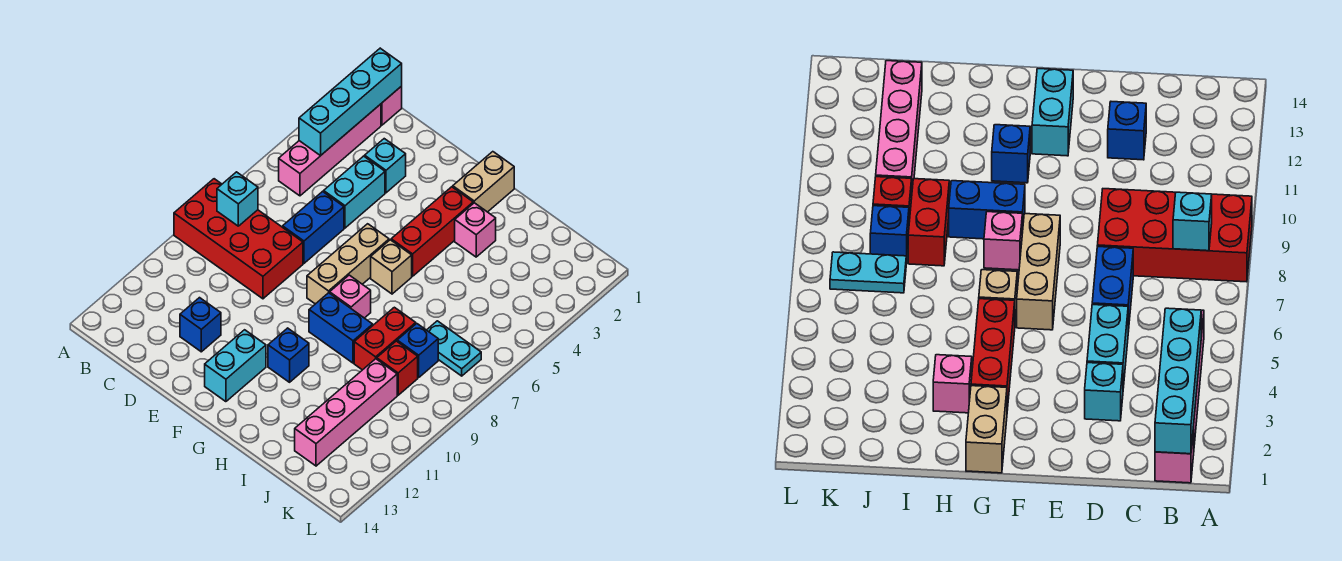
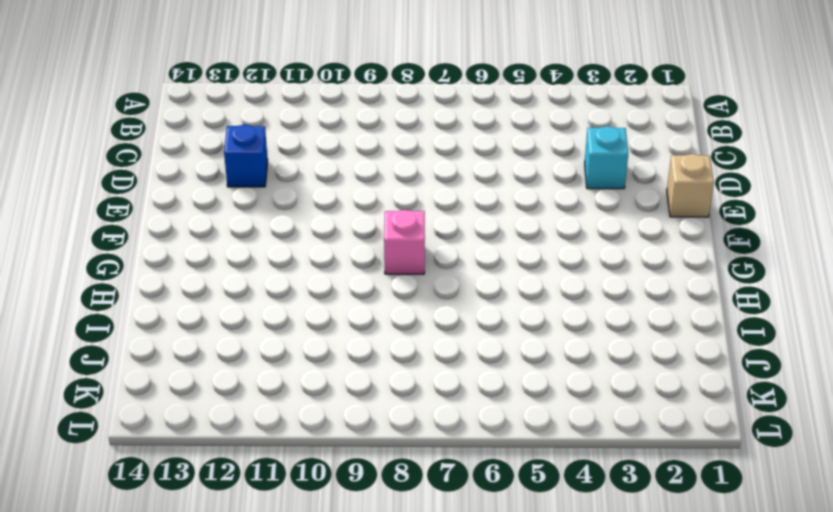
tan brick E1 level 1 -> tan brick G6 level 1
none -> red brick A8:D9 level 1
none -> pink brick B1 level 1
none -> pink brick B2:B5 level 1

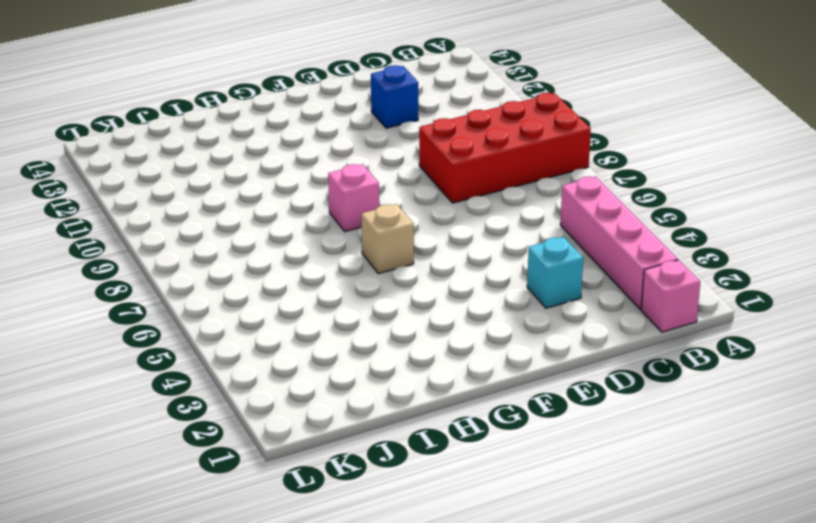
none -> cyan brick D4:D5 level 1
none -> blue brick D6:D7 level 1
none -> tan brick F6:F8 level 1

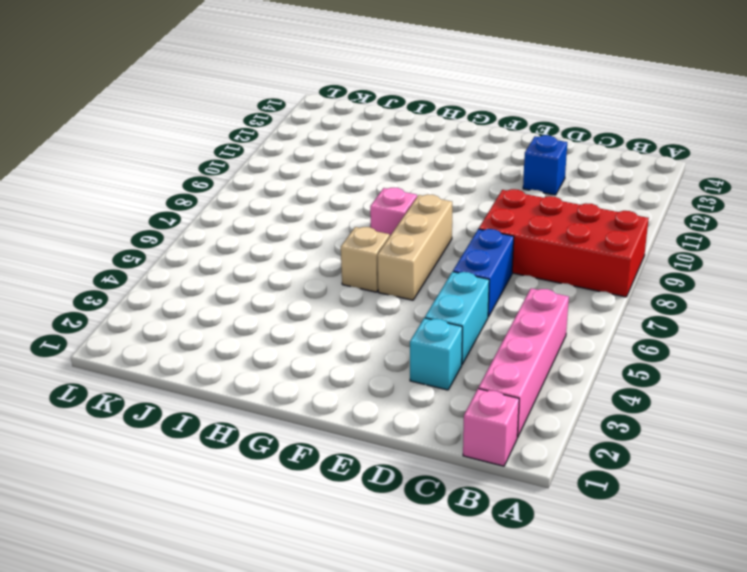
none -> cyan brick F12:F13 level 1
none -> tan brick G1:G2 level 1
none -> red brick G3:G5 level 1

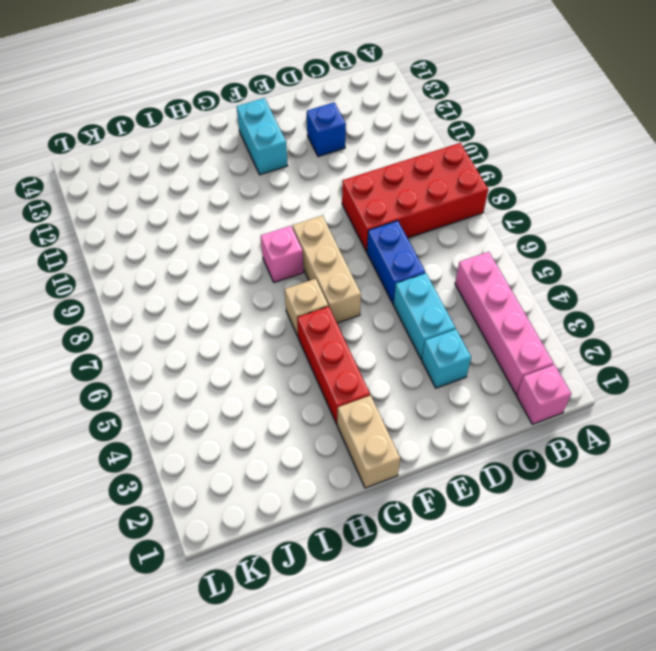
none -> blue brick G9:H9 level 1
none -> blue brick G11 level 1
none -> pink brick H3 level 1

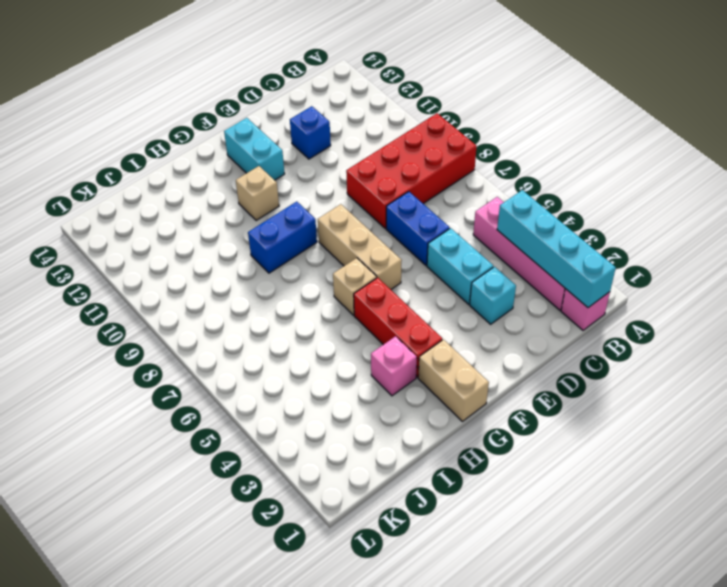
tan brick G11 level 1 -> blue brick G11 level 1
none -> pink brick G8 level 1
none -> red brick I8:I9 level 1
none -> cyan plate J7:K7 level 1

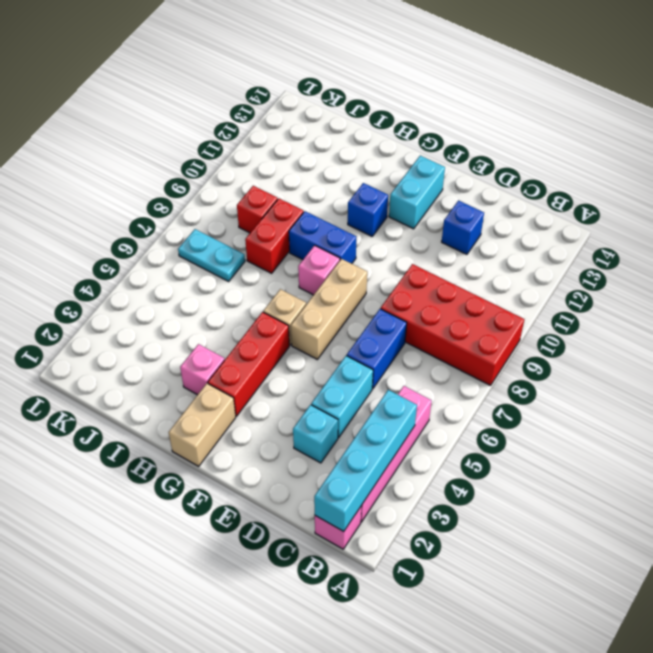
none -> blue brick J8 level 1
none -> pink brick J10:J13 level 1
none -> cyan brick B8 level 2

